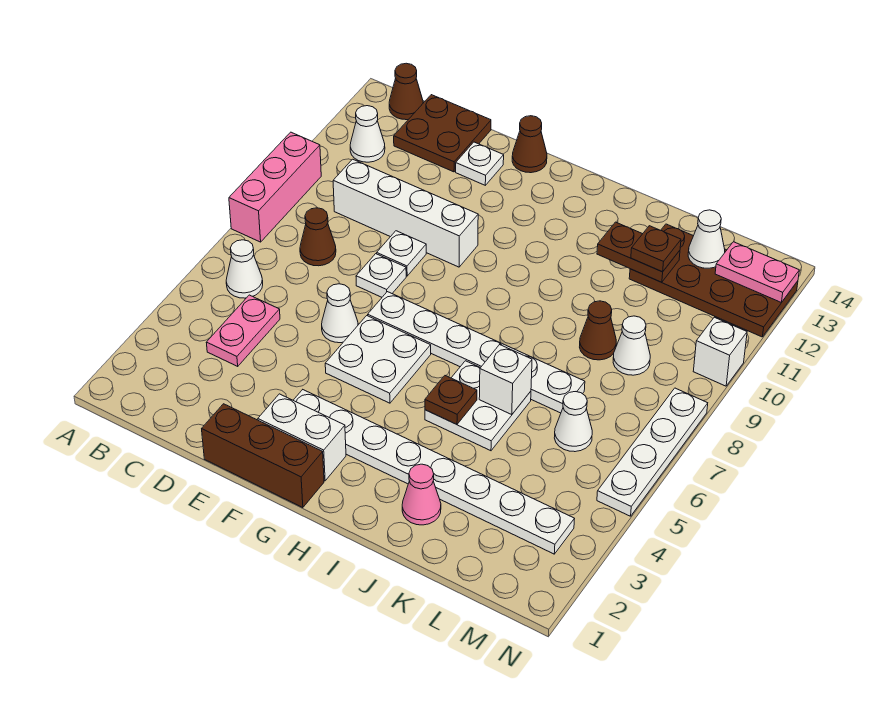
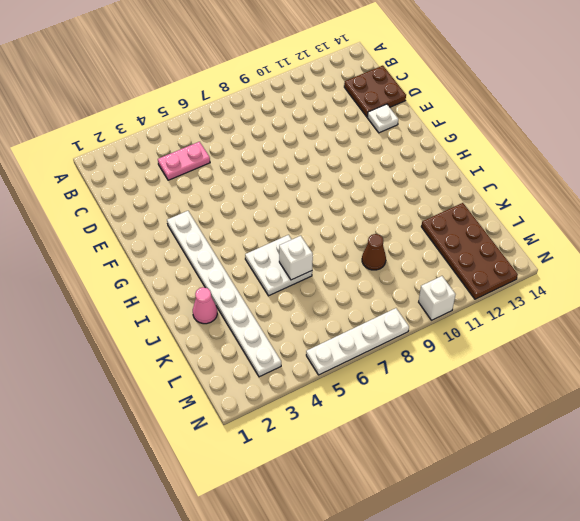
none -> pink brick A8:A10 level 1
none -> white cone B6 level 1
none -> white cone B12 level 1
none -> brown cone B14 level 1

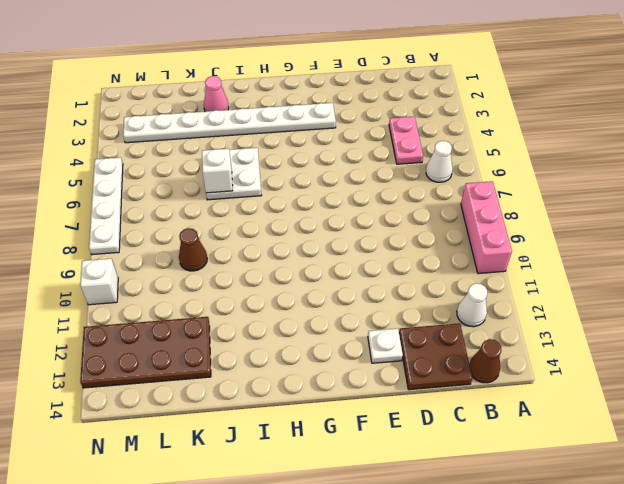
none -> brown cone C8 level 1
none -> white brick C10:F10 level 1
none -> brown brick E1:G1 level 1
none -> white cone E6 level 1

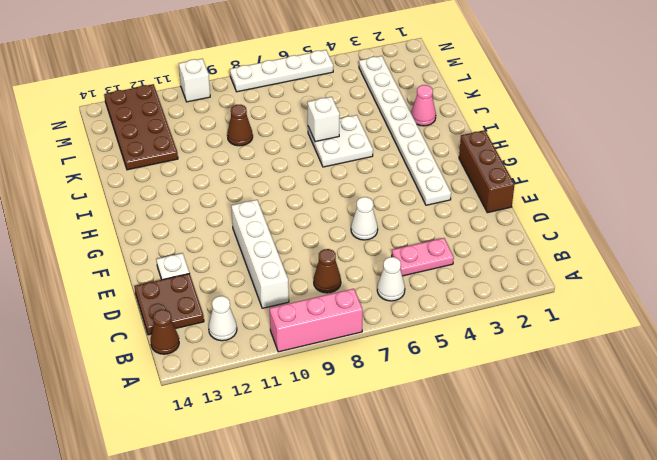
none -> white plate E8 level 1
none -> white plate E9 level 1
none -> white brick F2:G2 level 1
none -> white plate F5:G6 level 1

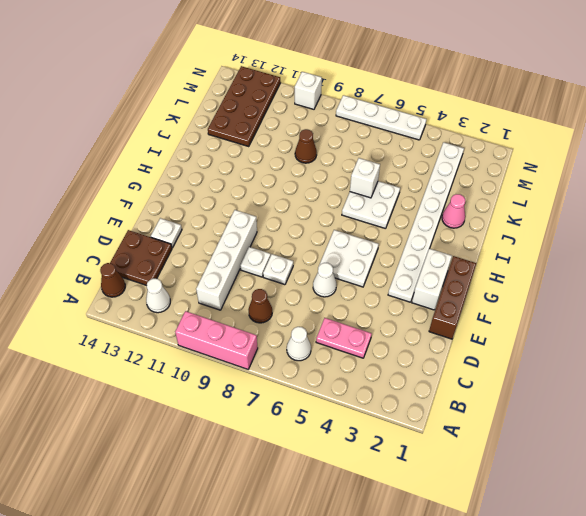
none -> white plate F7:K7 level 1
none -> brown cone F14 level 1
none -> white cone L6 level 1
none -> white cone L9 level 1

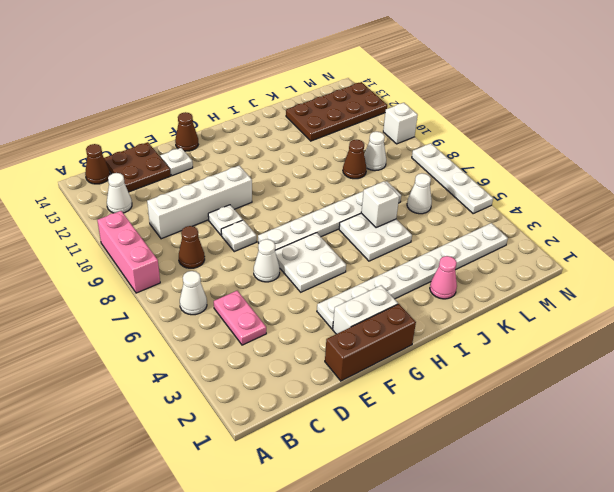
none -> brown plate I5 level 2
none -> brown plate J12:K12 level 2
none -> white cone L13 level 2
none -> pink plate M13:N13 level 2

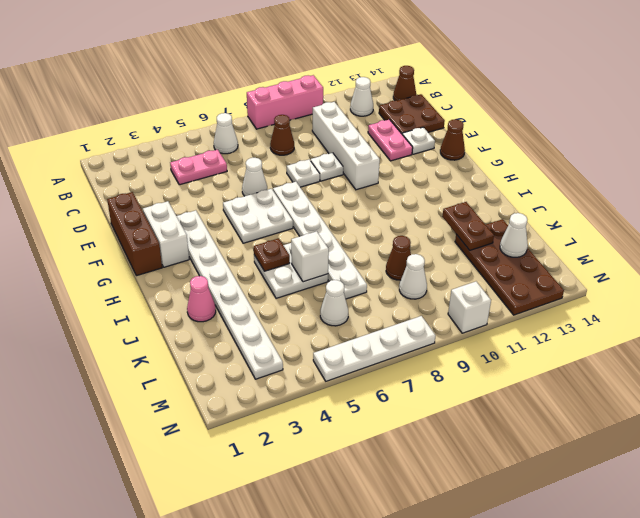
pink plate D12:E12 level 1 -> pink plate M13:N13 level 2
none -> brown plate K12 level 3

